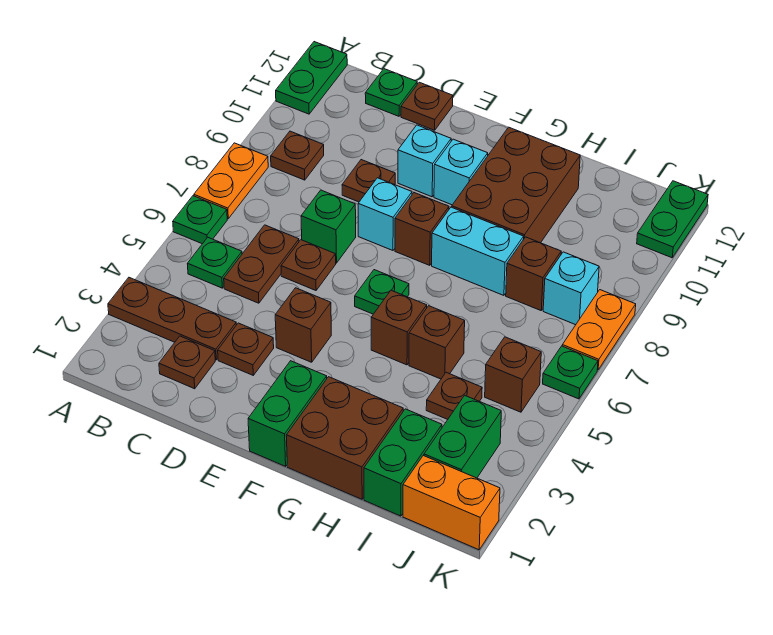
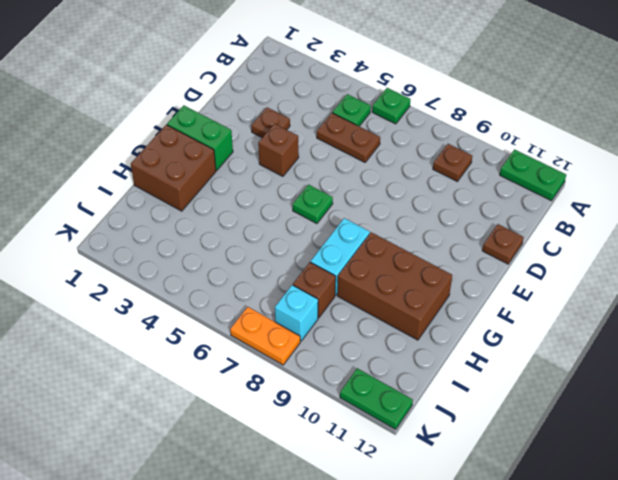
none -> brown plate A3:C3 level 1
none -> orange plate A7:A8 level 1
none -> brown plate C2 level 1
none -> green plate C12 level 1

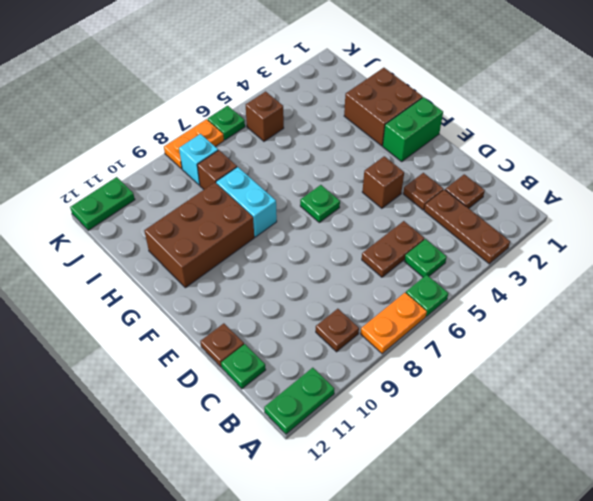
none -> brown plate D6 level 1
none -> green brick D7 level 1
none -> brown plate D9 level 1
none -> cyan brick E8 level 1

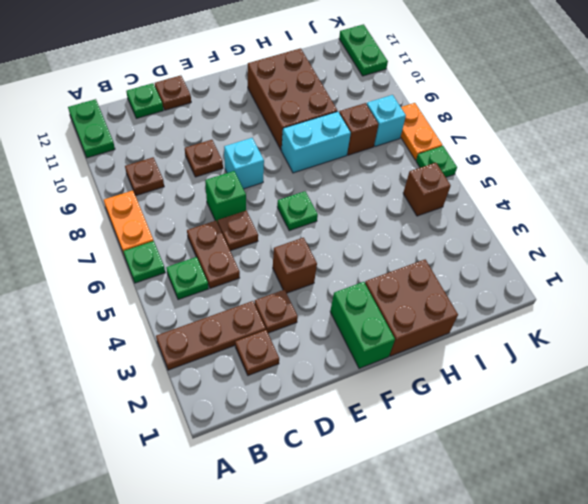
none -> cyan brick E10 level 1
none -> brown brick F8 level 1
none -> cyan brick F10 level 1
none -> brown brick G5 level 1

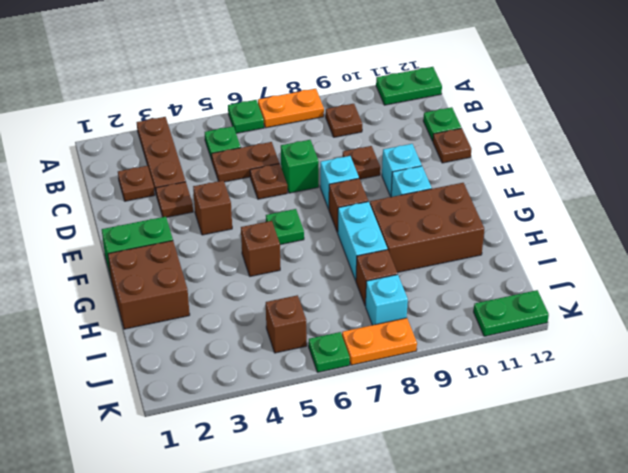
none -> brown brick H5 level 1
none -> green brick I1:I2 level 1
none -> brown plate I4 level 1
none -> orange brick J1:K1 level 1

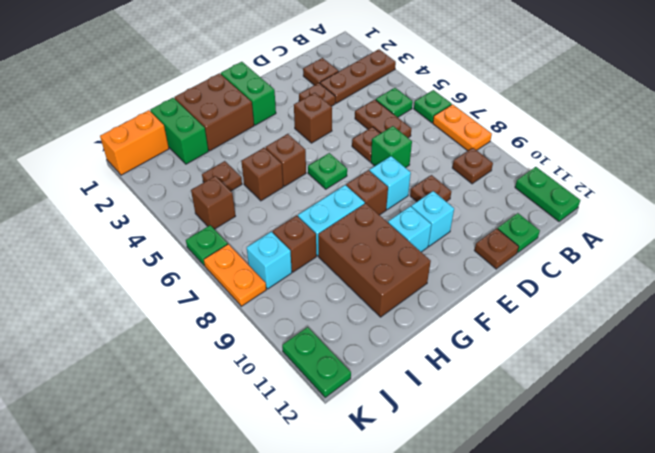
none -> green brick J2:J3 level 1

